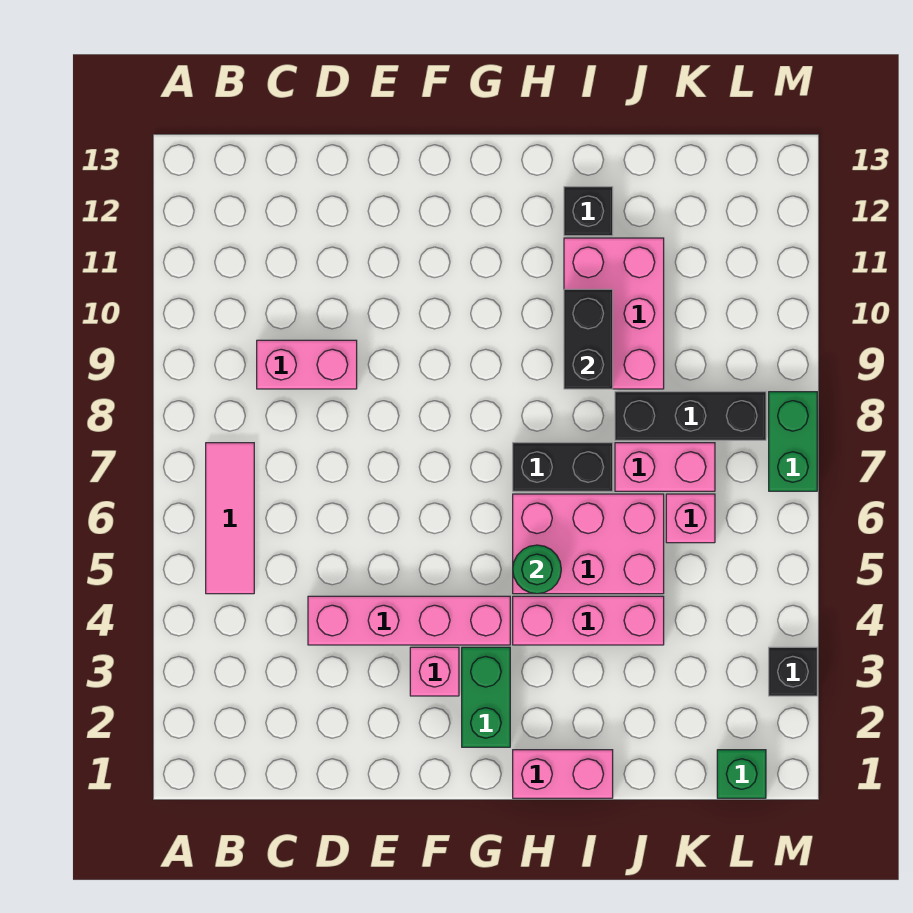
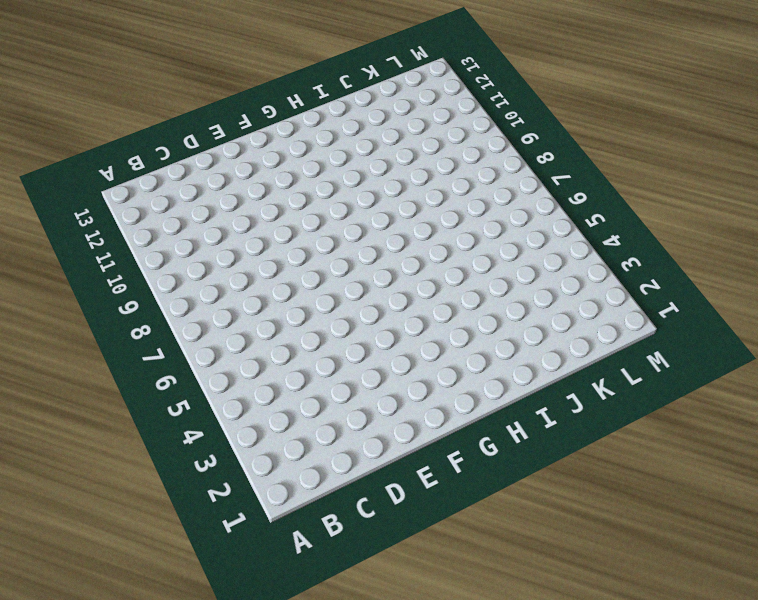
none -> pink tile B5:B7 level 1
none -> pink brick C9:D9 level 1
none -> pink brick D4:G4 level 1

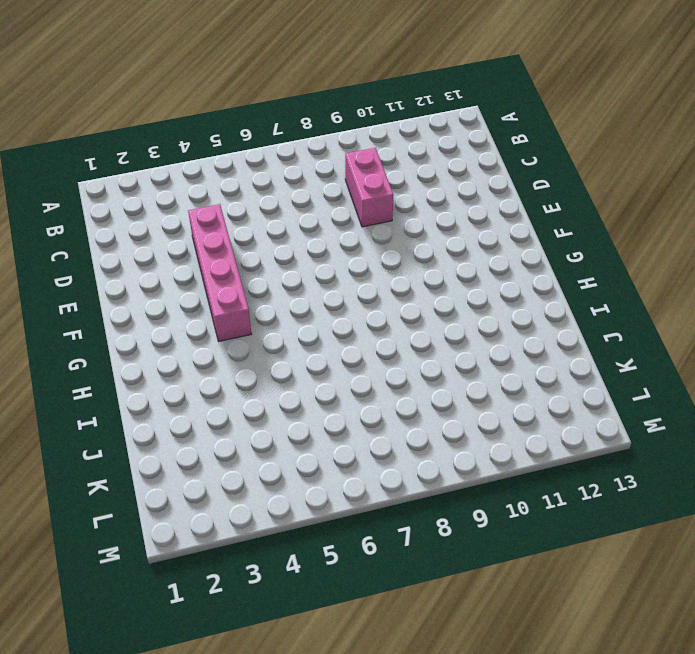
none -> pink tile B5:B7 level 1
none -> pink brick F3 level 1
none -> green brick G2:G3 level 1

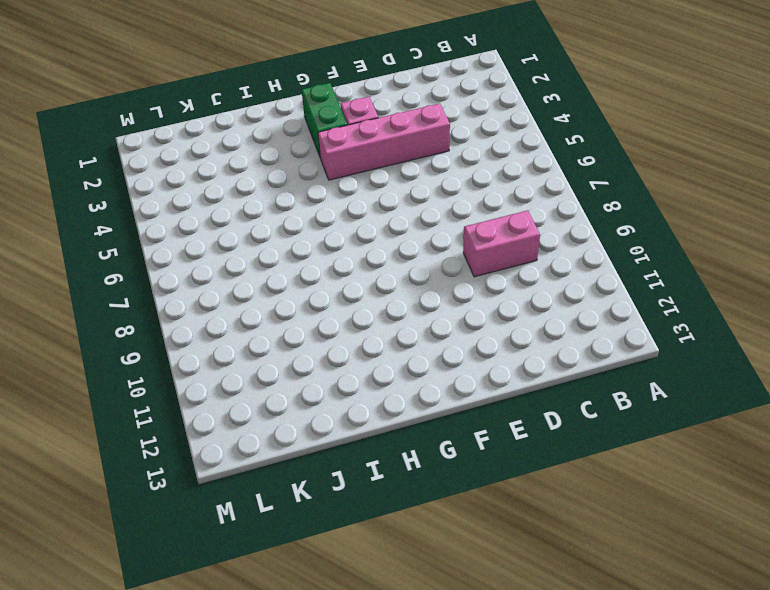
none -> pink tile B5:B7 level 1
none -> pink brick H1:I1 level 1
none -> pink brick H4:J4 level 1

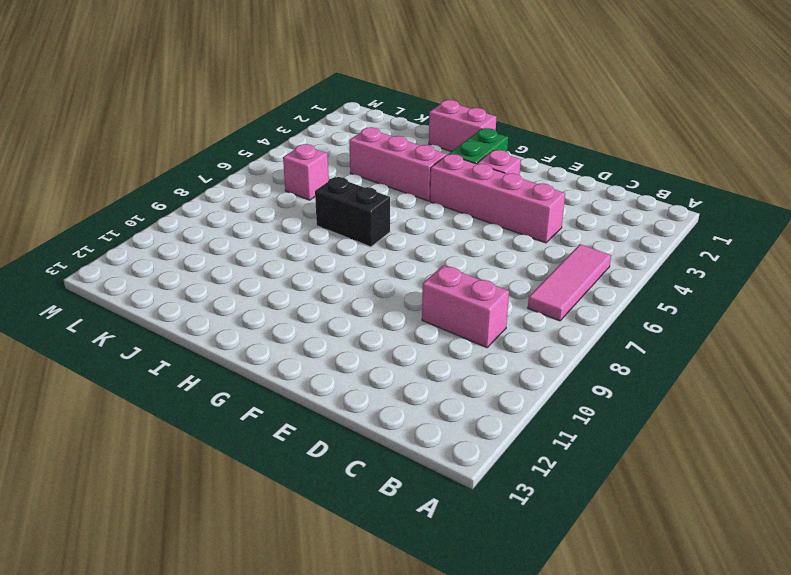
none -> pink brick H5:J6 level 1
none -> pink brick I9:J11 level 1
none -> black brick I12 level 1

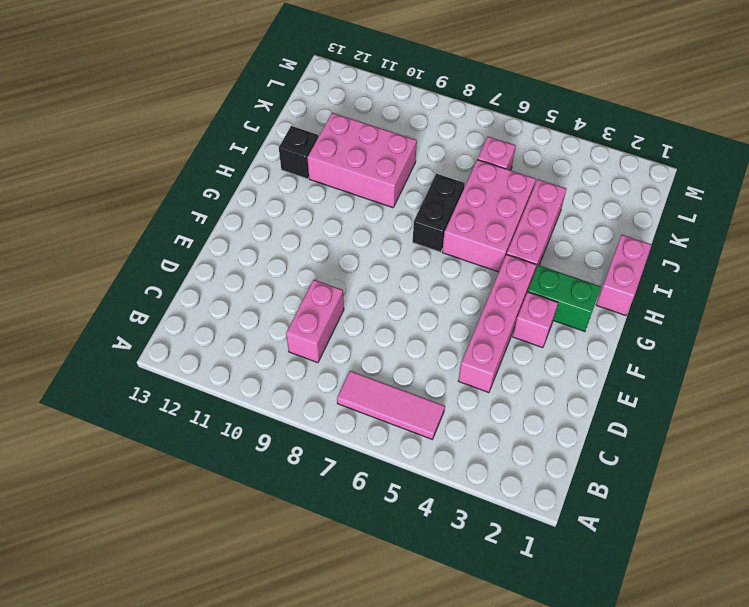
none -> pink brick J7:K7 level 1
none -> black brick J8:L8 level 1
none -> green brick L1 level 1

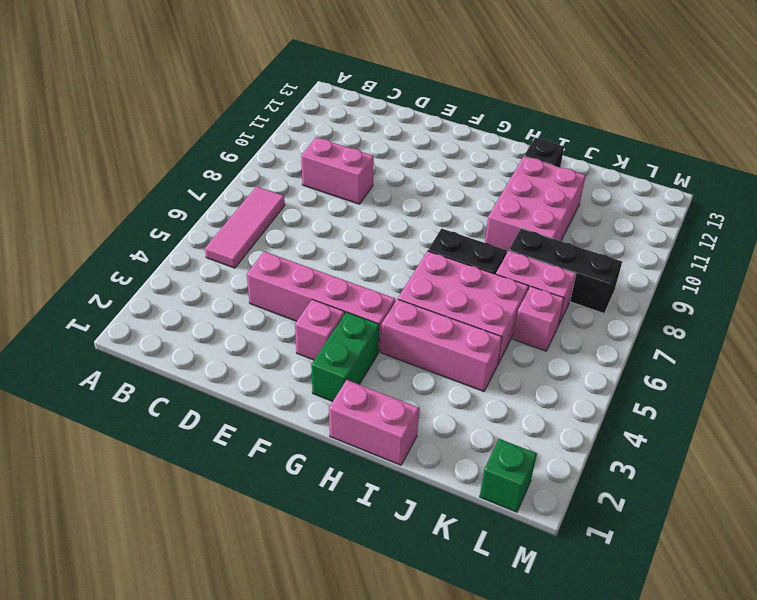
none -> black brick M3 level 1
none -> green brick M7:M8 level 1
none -> green round brick H5 level 2

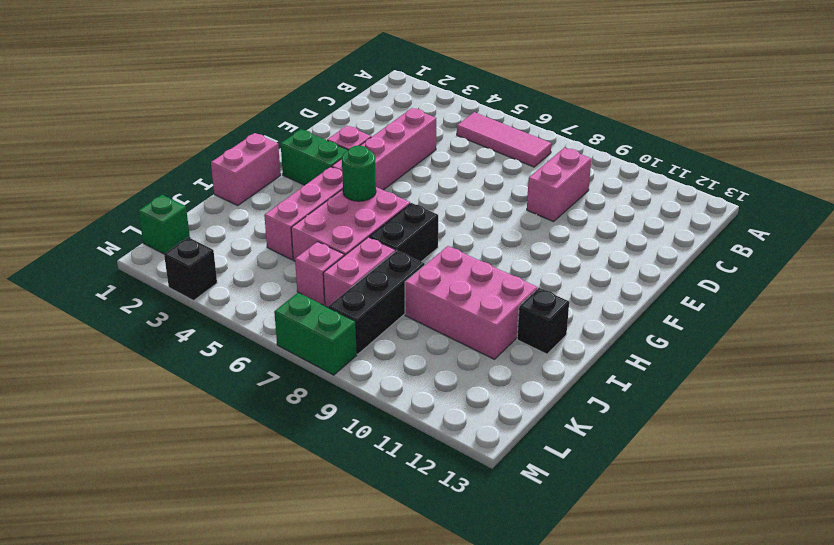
none -> black brick I9:I10 level 2

